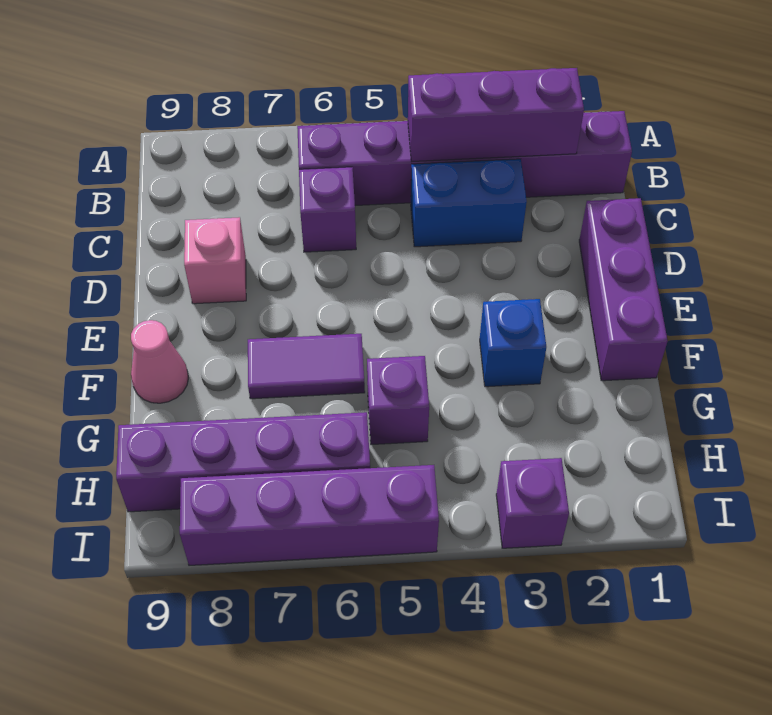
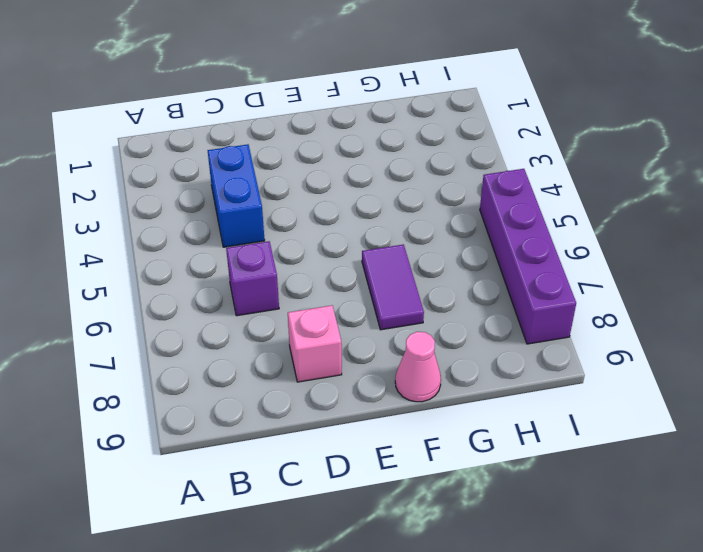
none -> purple brick B1:B6 level 1
none -> purple brick D1:F1 level 1
none -> blue brick F3 level 1

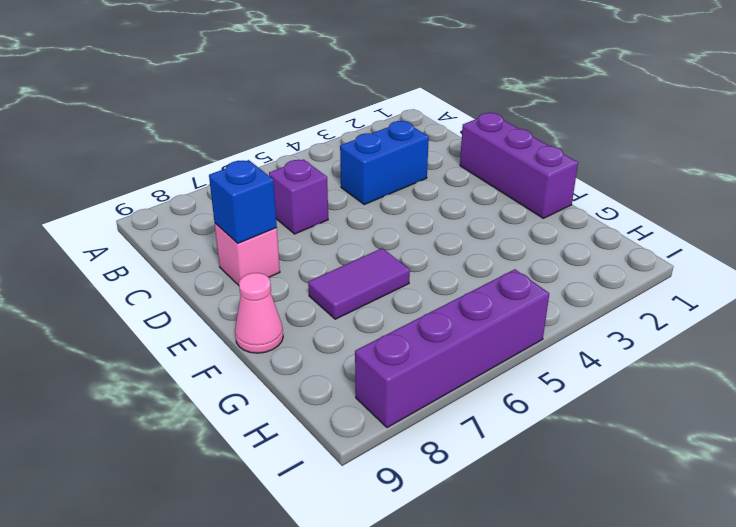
blue brick D8 level 2 -> blue brick F3 level 1
none -> purple brick B1:B6 level 1
none -> purple brick G5 level 1
none -> purple brick H6:H9 level 1

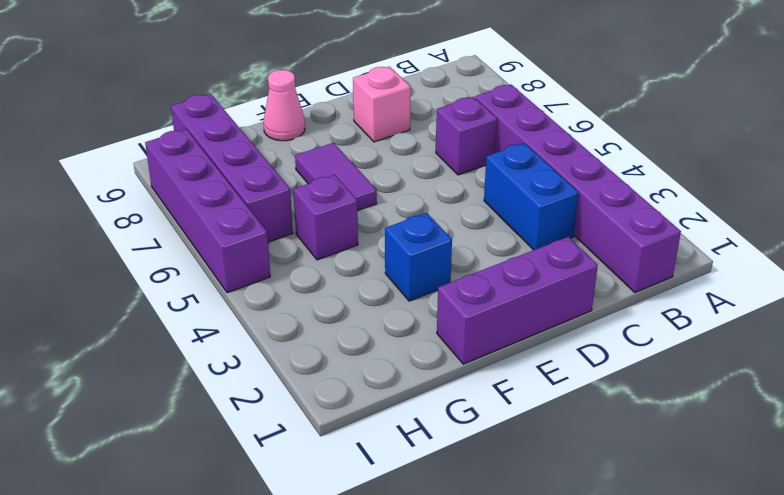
none -> purple brick I3 level 1
none -> purple brick B2:B4 level 2

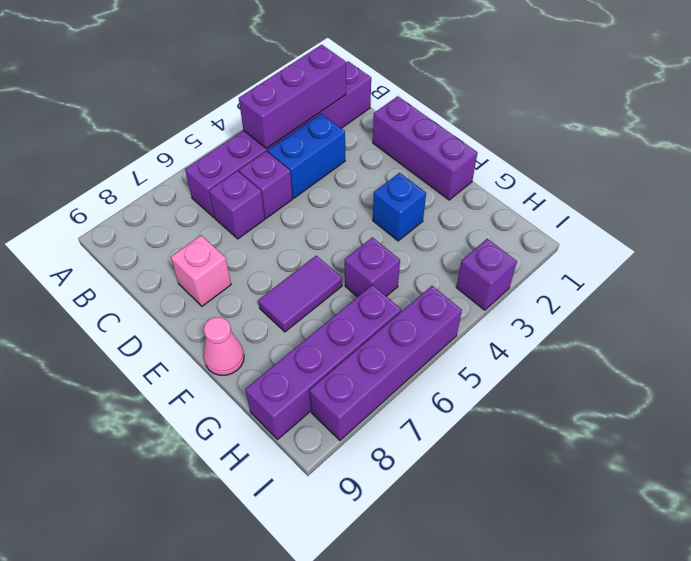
purple brick C5 level 1 -> none

